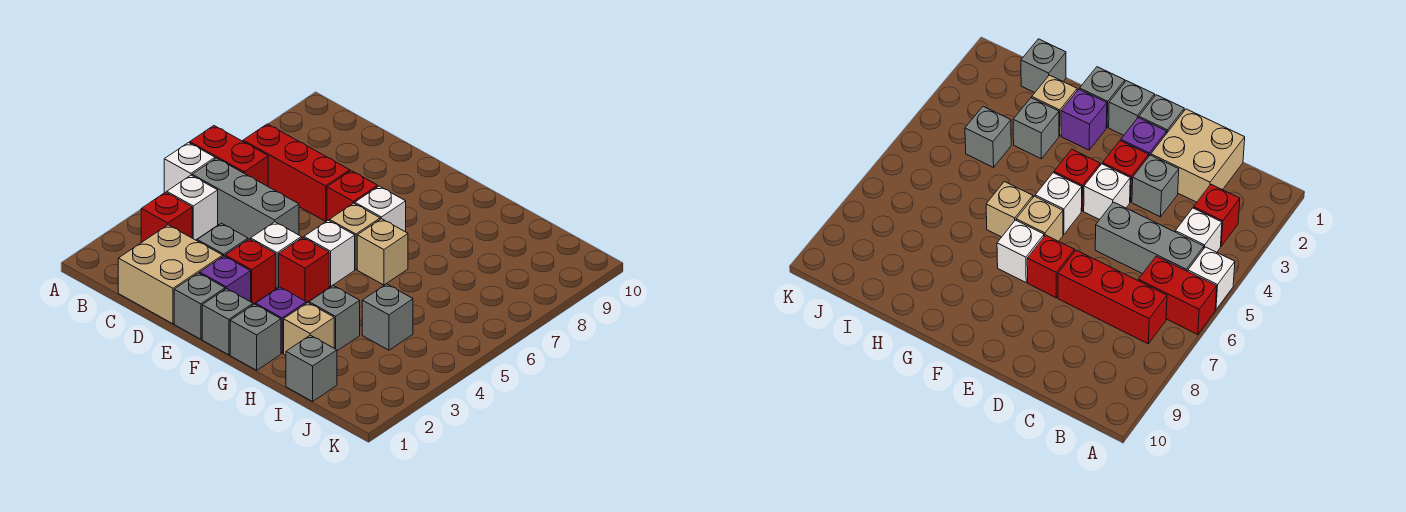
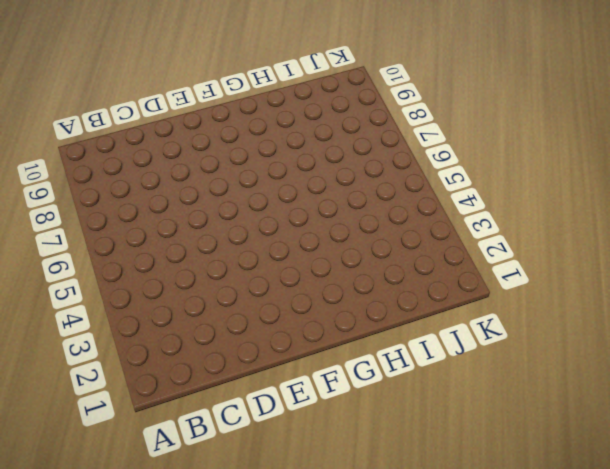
none -> white brick A5 level 1
none -> red brick A6:B6 level 1
none -> red brick B3 level 1

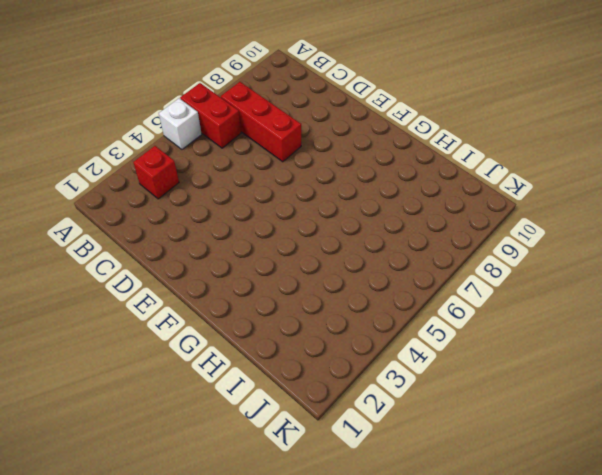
none -> white brick B4 level 1
none -> grey brick B5:D5 level 1
none -> tan brick C1:D2 level 1

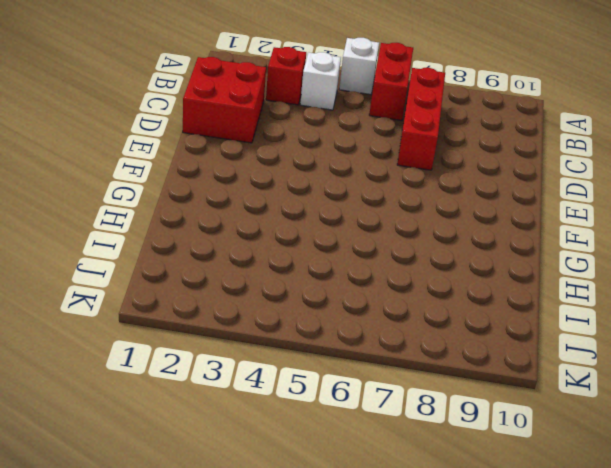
red brick C1:D2 level 1 -> tan brick C1:D2 level 1
none -> grey brick B5:D5 level 1
none -> grey brick D3 level 1
none -> grey brick E1 level 1

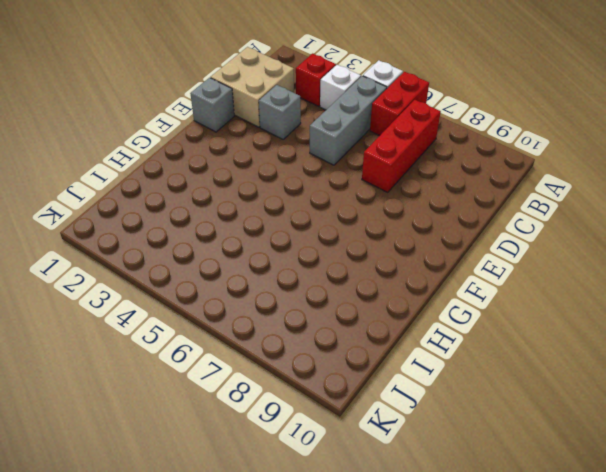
none -> purple brick E2 level 1
none -> red brick E3 level 1
none -> white brick E4 level 1

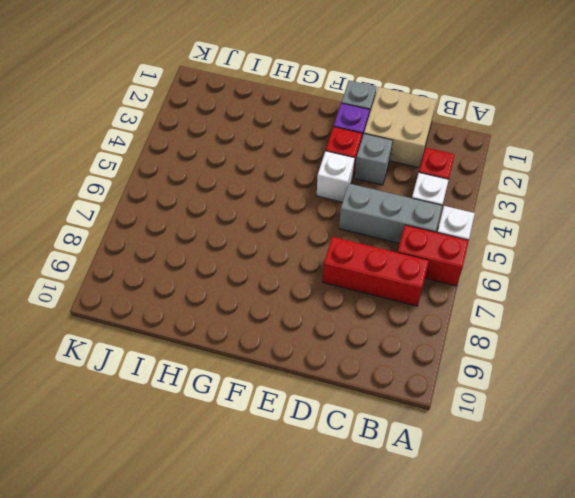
none -> red brick E7 level 1
none -> grey brick F1 level 1
none -> red brick F4 level 1

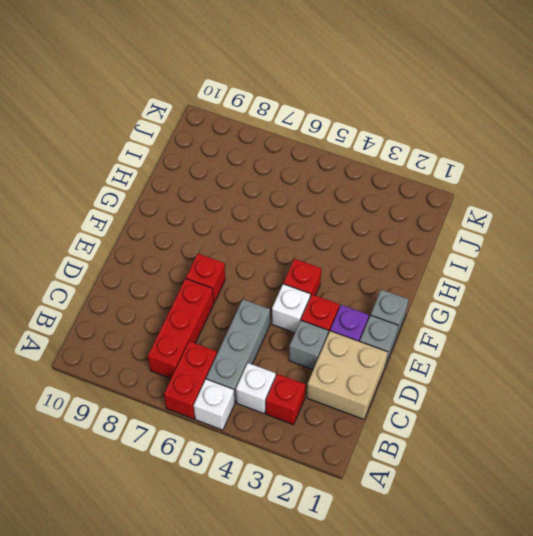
none -> white brick F5 level 1
none -> tan brick F6 level 1
none -> white brick F7 level 1

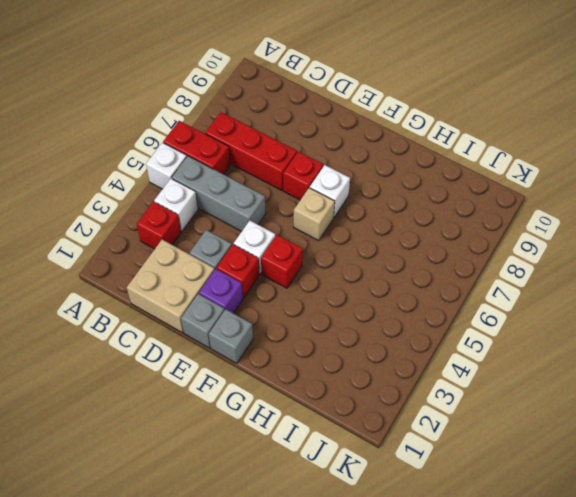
none -> white brick F5 level 1
none -> grey brick G1 level 1
none -> purple brick G2 level 1

